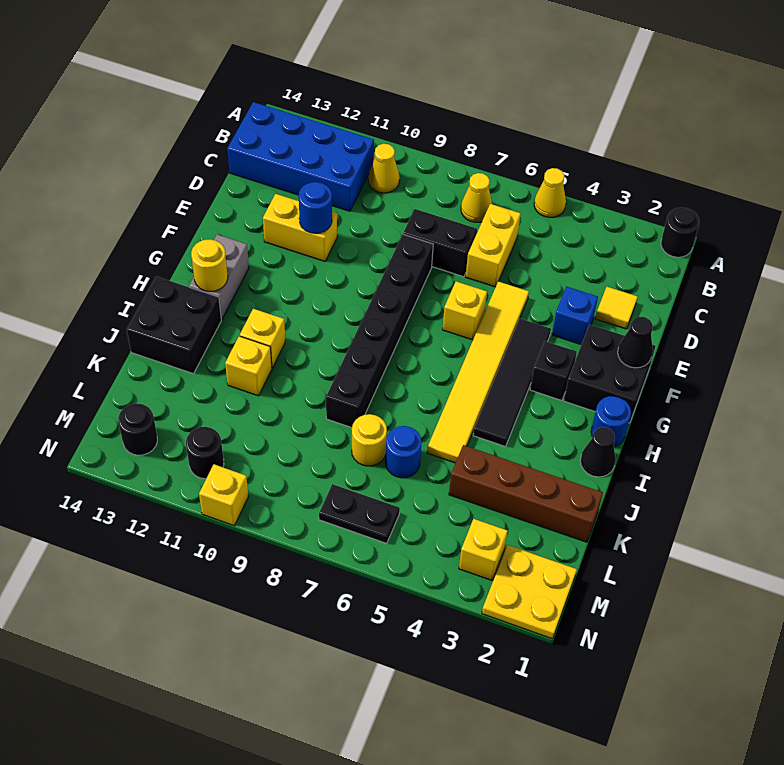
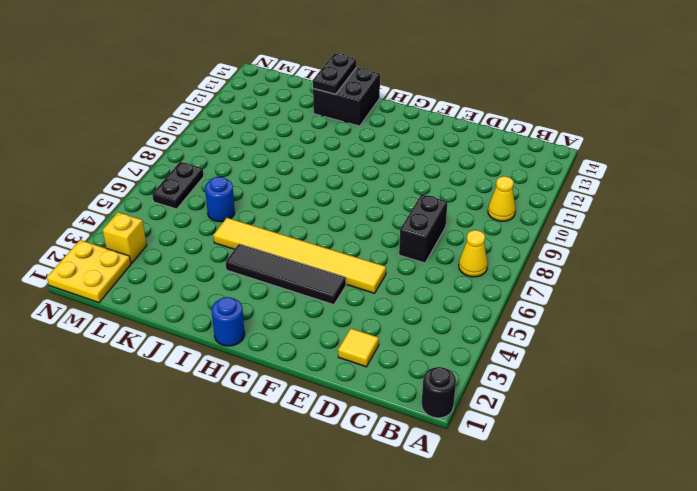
black plate J13:J14 level 2 -> none
none -> yellow cone A5 level 1
none -> blue brick B11:C14 level 1
none -> yellow brick C6:D6 level 1
none -> blue brick E3 level 1

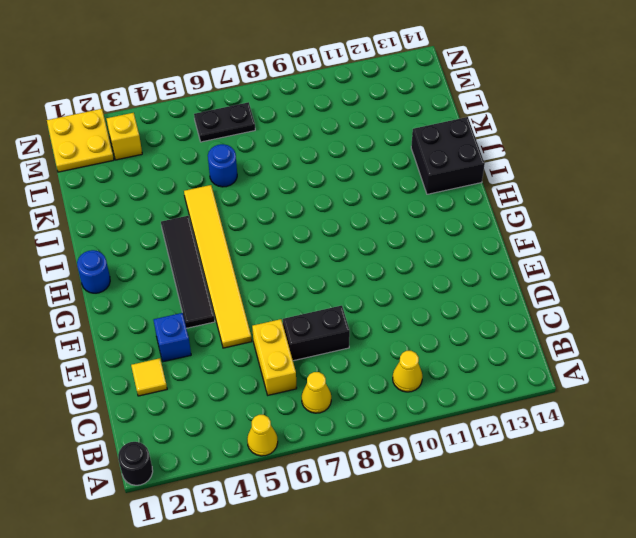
none -> blue brick B11:C14 level 1
none -> black brick E8:J8 level 1
none -> yellow brick E11:E12 level 1
none -> black brick F1:G2 level 1

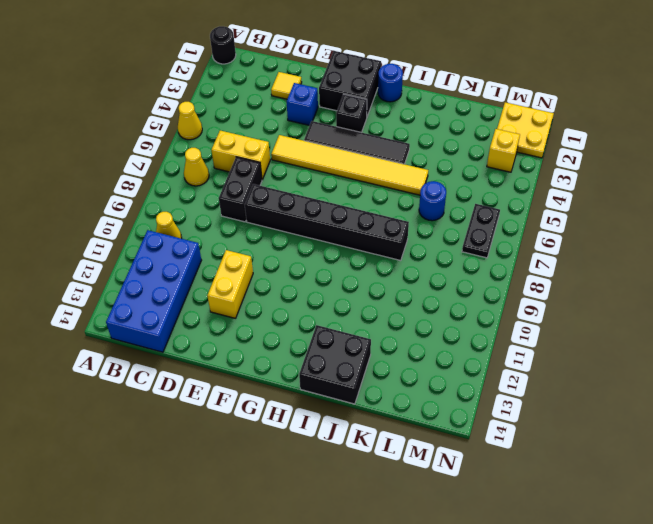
none -> yellow brick F6 level 1
none -> grey brick G13:H13 level 1
none -> black cone I1 level 1
none -> yellow brick I11 level 1

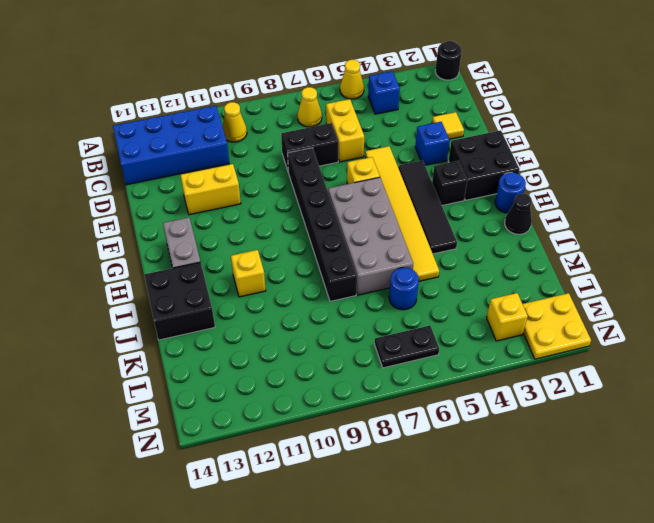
blue brick B4 level 1 -> none
grey brick G6:J7 level 1 -> none
none -> yellow brick J11 level 1
none -> brown brick K1:K4 level 1
none -> yellow round brick K7 level 1
none -> black round brick M11 level 1

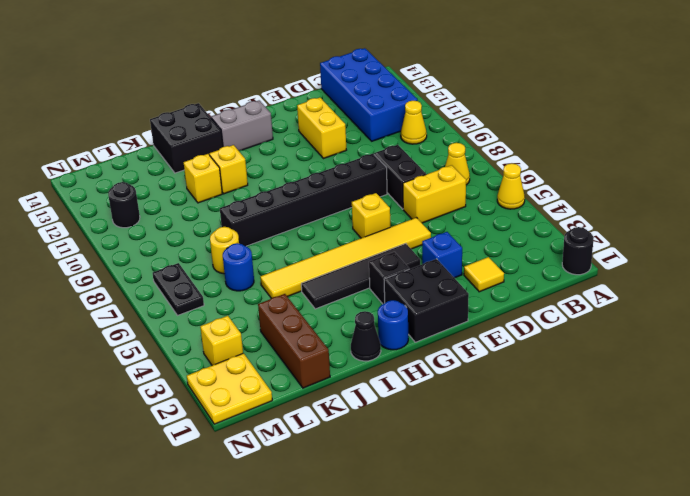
brown brick K1:K3 level 1 -> brown brick K1:K4 level 1
none -> black round brick M13 level 1
none -> yellow brick N10 level 1
none -> blue round brick E11 level 2
none -> black cone F1 level 2

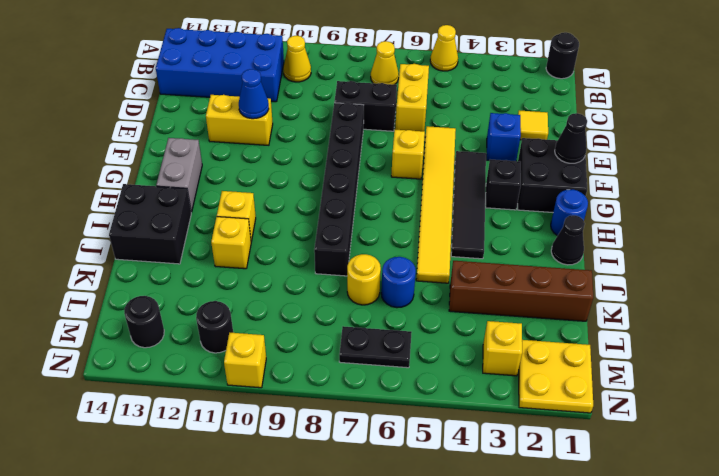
blue cone E11 level 2 -> blue round brick E11 level 2
none -> yellow round brick H13 level 2

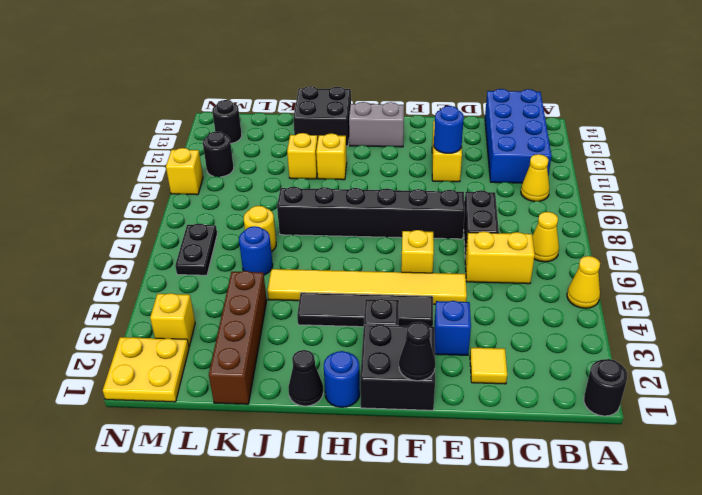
none -> yellow round brick H13 level 2

